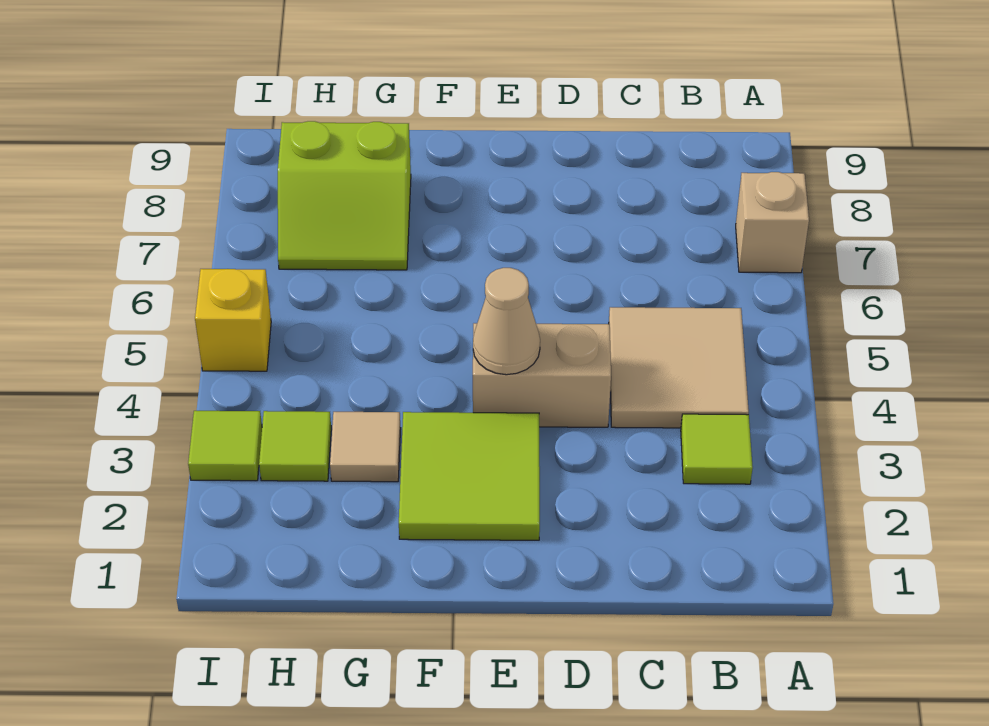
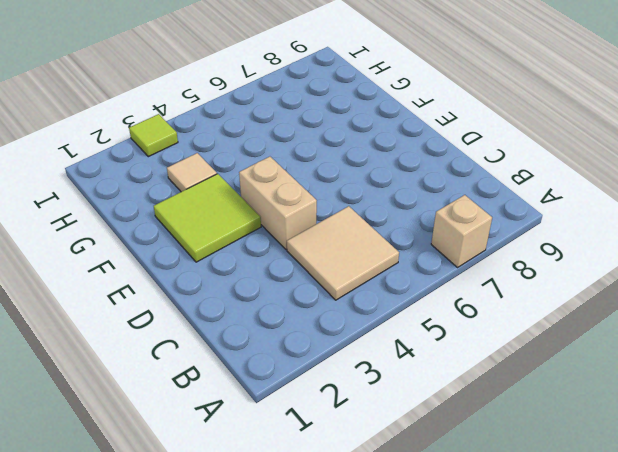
none -> lime tile B3 level 1
none -> lime slope G7:H8 level 1 top 8

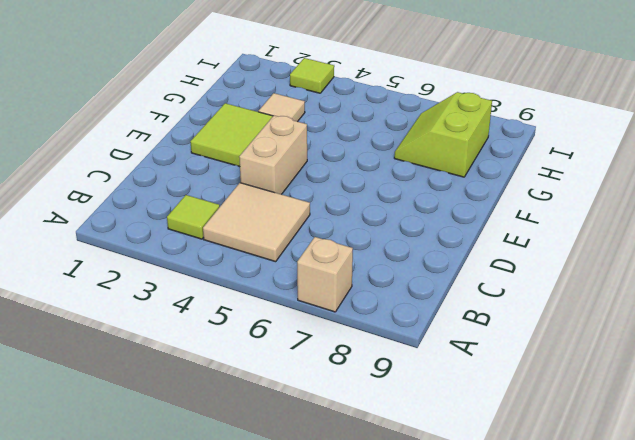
none -> lime tile H3 level 1
none -> yellow brick I5 level 1

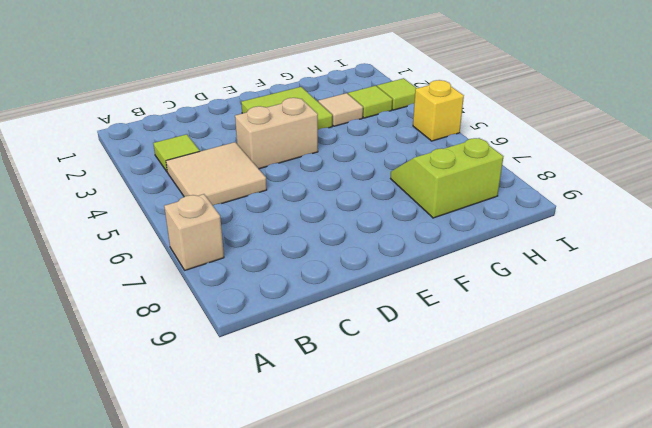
none -> tan cone E4 level 2

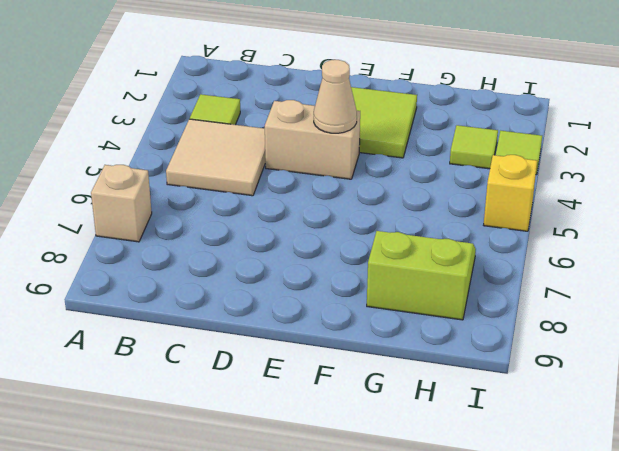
none -> tan tile G3 level 1

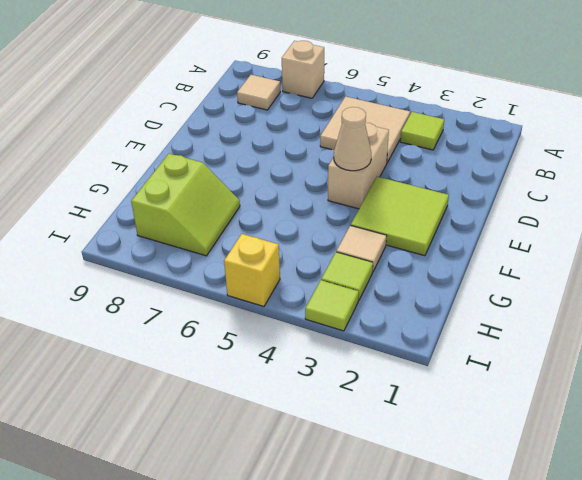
tan tile B8 level 1 -> none

